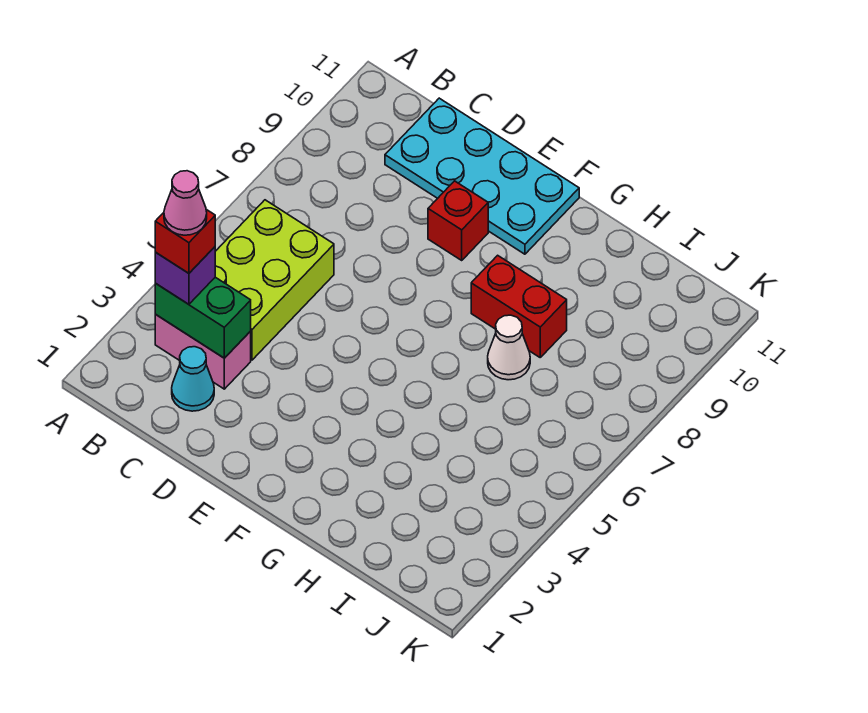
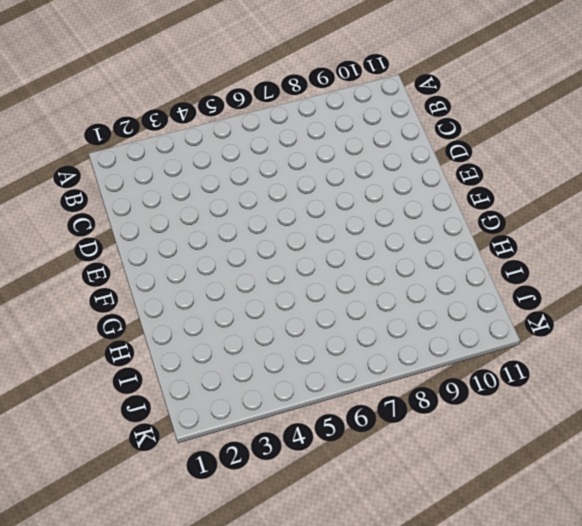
none -> pink brick B3:C3 level 1
none -> lime brick B4:C6 level 1

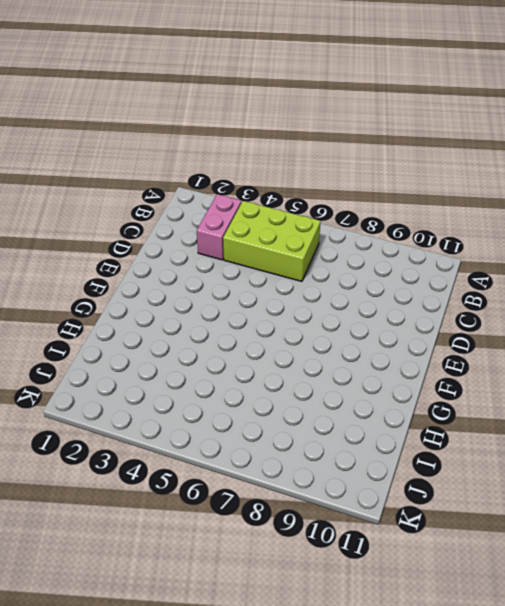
none -> cyan cone C2 level 1
none -> cyan plate C10:F11 level 1

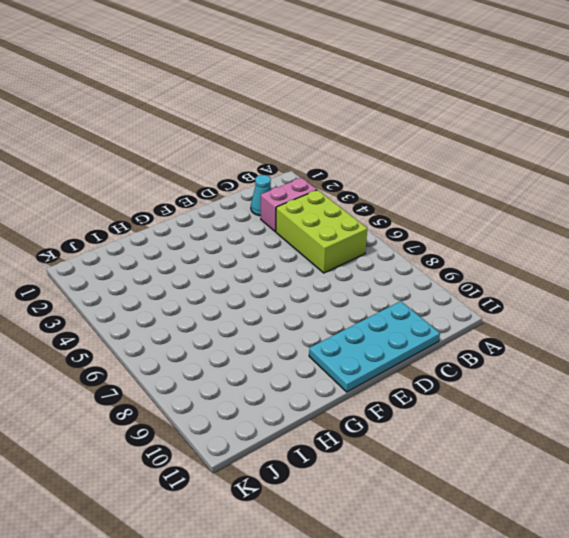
none -> red brick E9 level 1
none -> red brick G8:H8 level 1

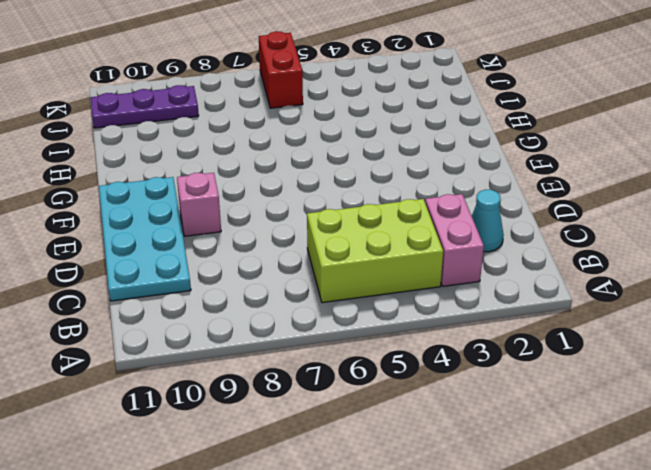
pink brick E9 level 1 -> red brick E9 level 1
red brick J6:K6 level 1 -> red brick G8:H8 level 1
purple plate J9:J11 level 1 -> none
none -> white cone H7 level 1
none -> green brick B3:C3 level 2

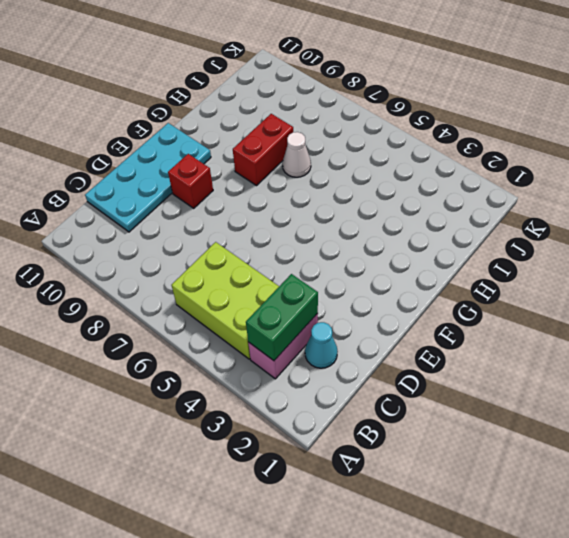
none -> purple brick B3 level 3
none -> red brick B3 level 4

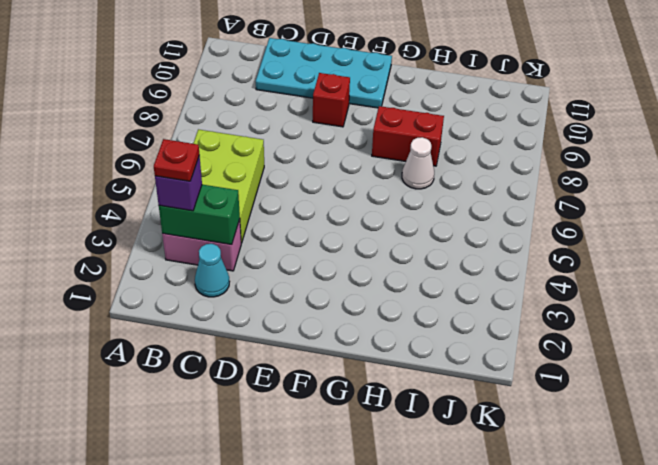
red plate B3 level 4 -> red brick B3 level 4
none -> pink cone B3 level 5

